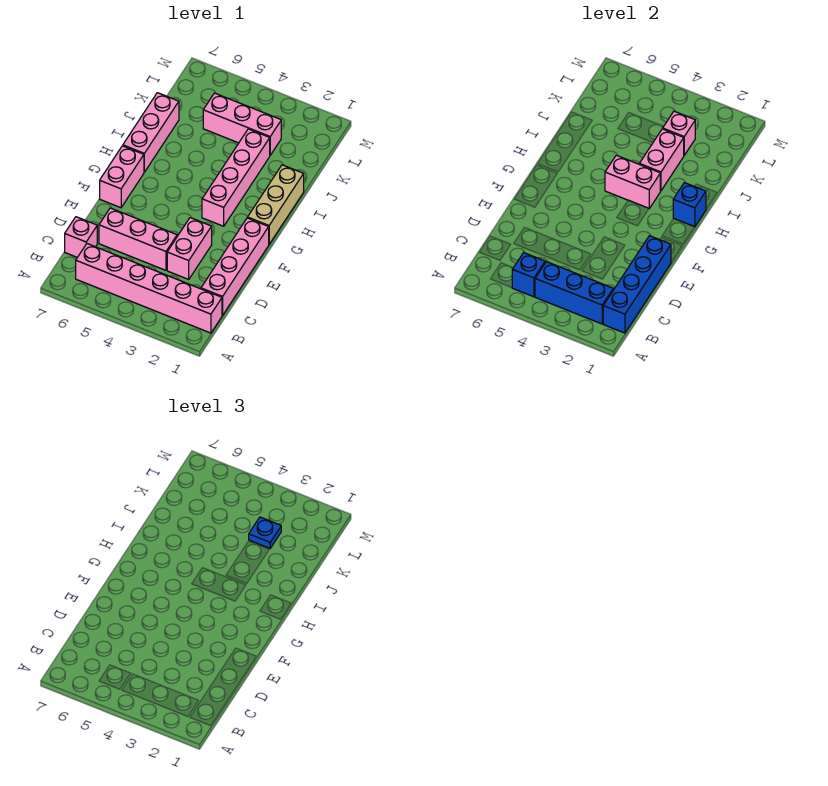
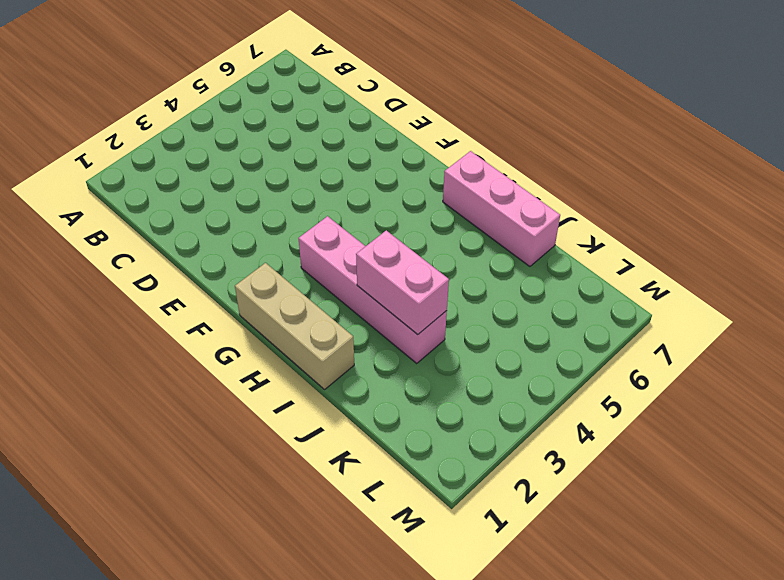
none -> pink brick B1:B6 level 1
none -> pink brick C1:F1 level 1
none -> pink brick C7 level 1

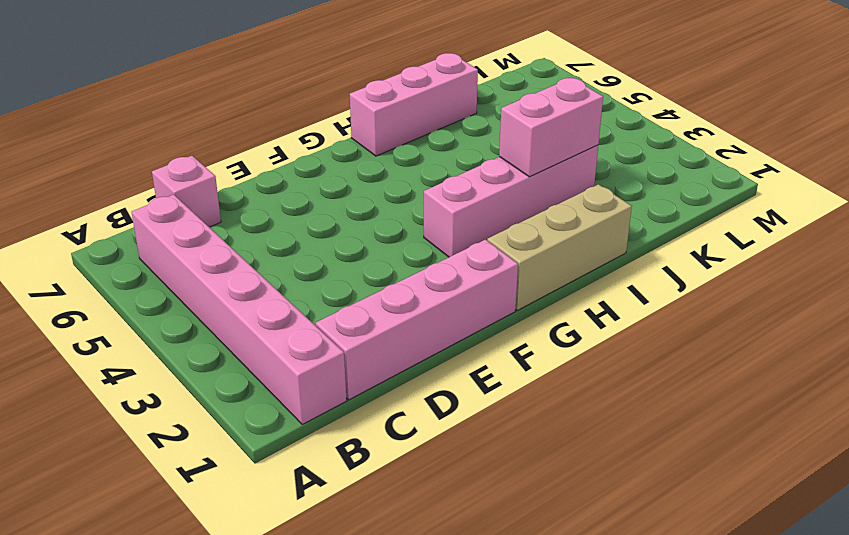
none -> pink brick D3:E3 level 1
none -> pink brick D4:D6 level 1
none -> pink brick F7:G7 level 1

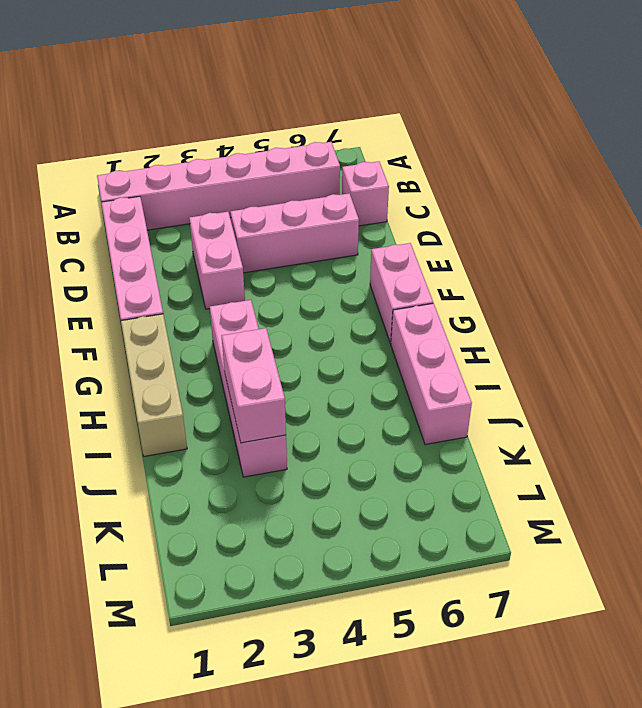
none -> pink brick K3:K5 level 1
none -> blue brick B1:E1 level 2
none -> blue brick B2:B4 level 2

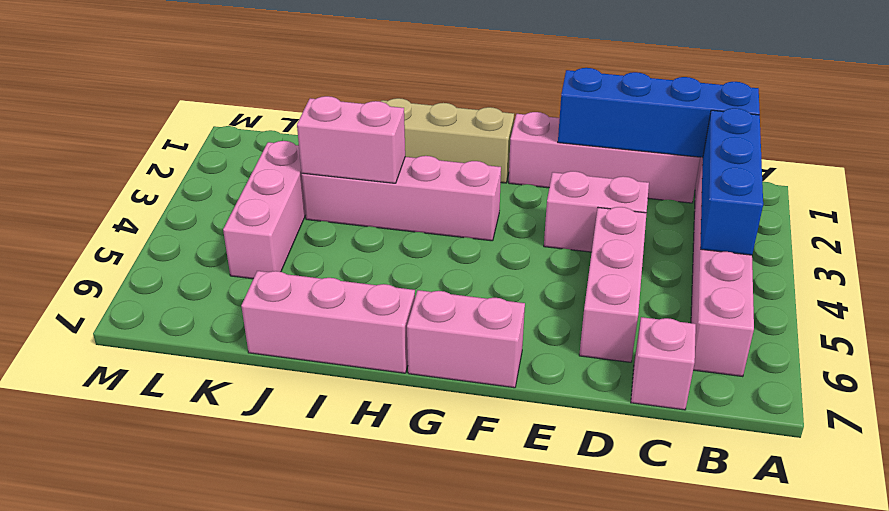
none -> blue brick B5 level 2
none -> blue brick H1 level 2
none -> pink brick H3:H4 level 2

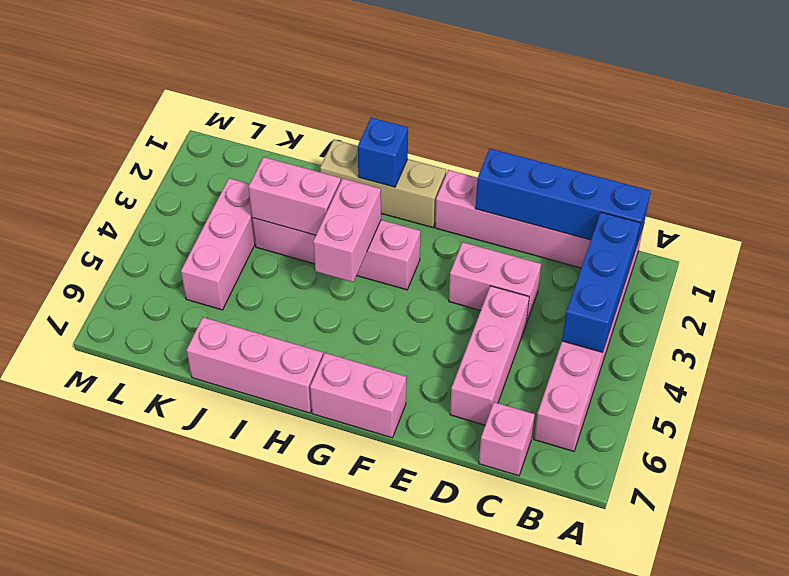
none -> blue brick B5 level 2
none -> pink brick K3 level 2
none -> blue plate K3 level 3

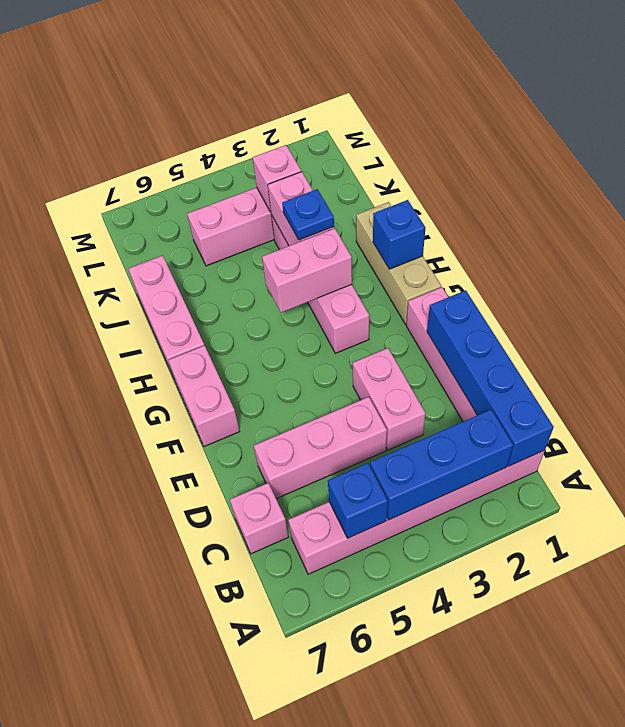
blue plate I3 level 3 -> blue plate K3 level 3

